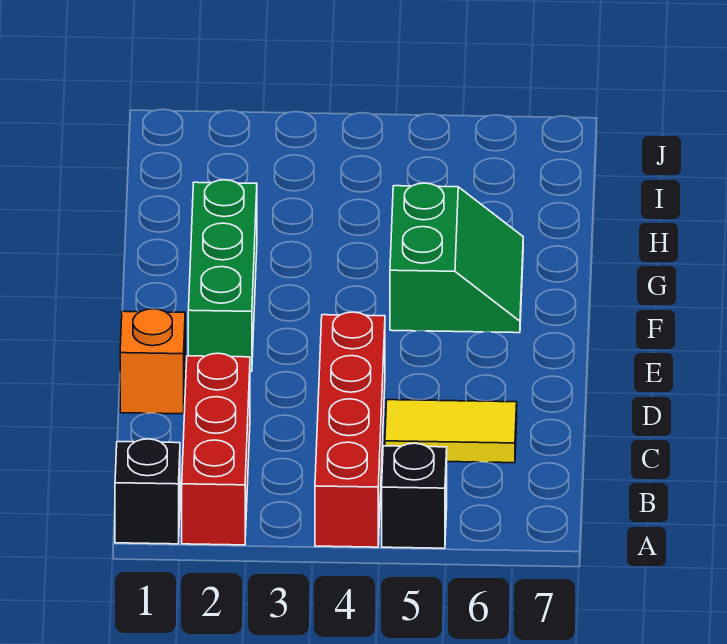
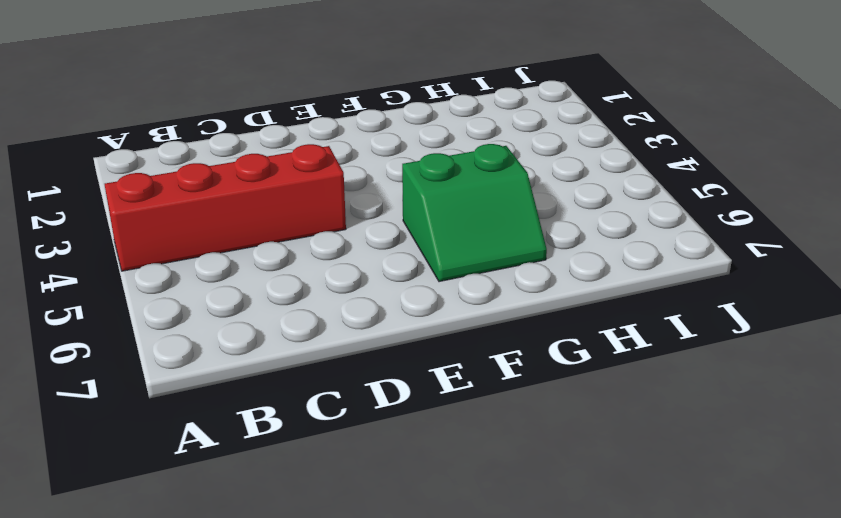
none -> black brick A1 level 1
none -> red brick A2:C2 level 1

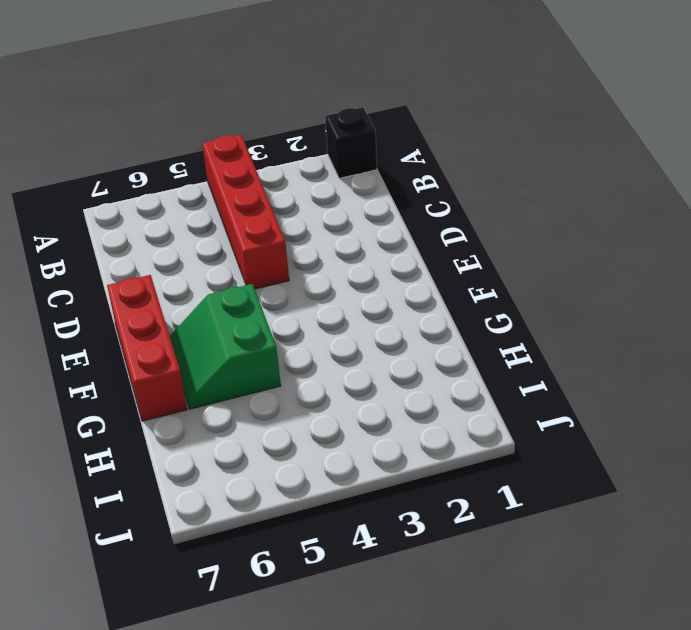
red brick E7:G7 level 1 -> red brick A2:C2 level 1
none -> black brick A5 level 1
none -> yellow tile C5:C6 level 1

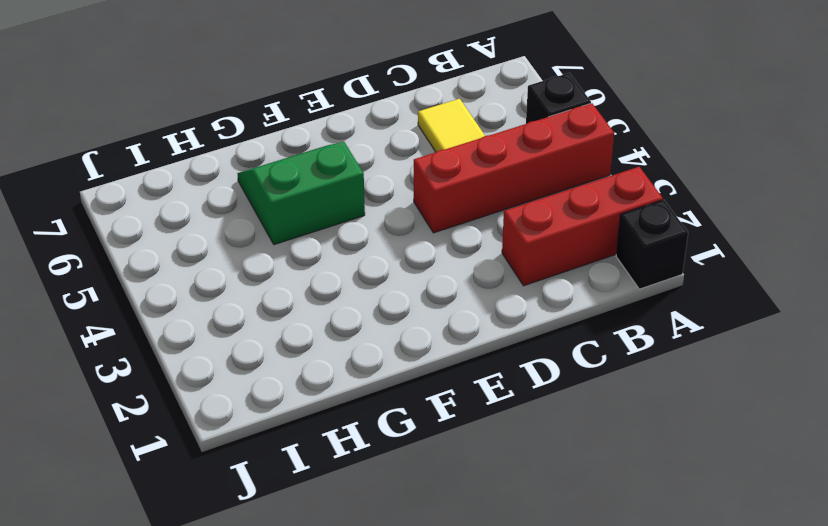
none -> orange brick D1 level 1
none -> green brick E2:G2 level 1

